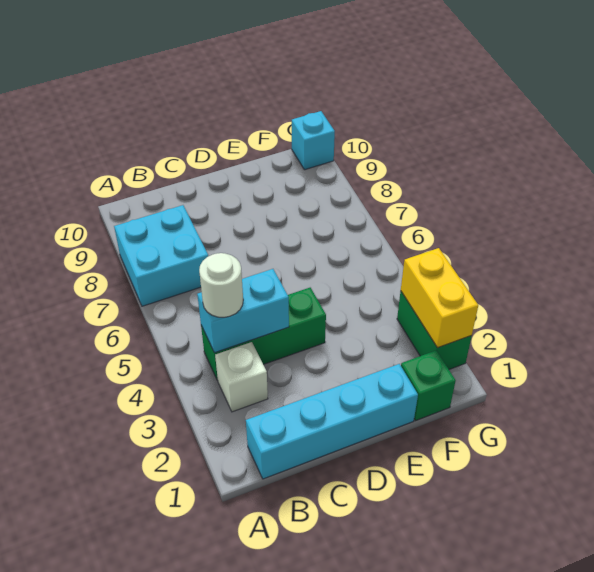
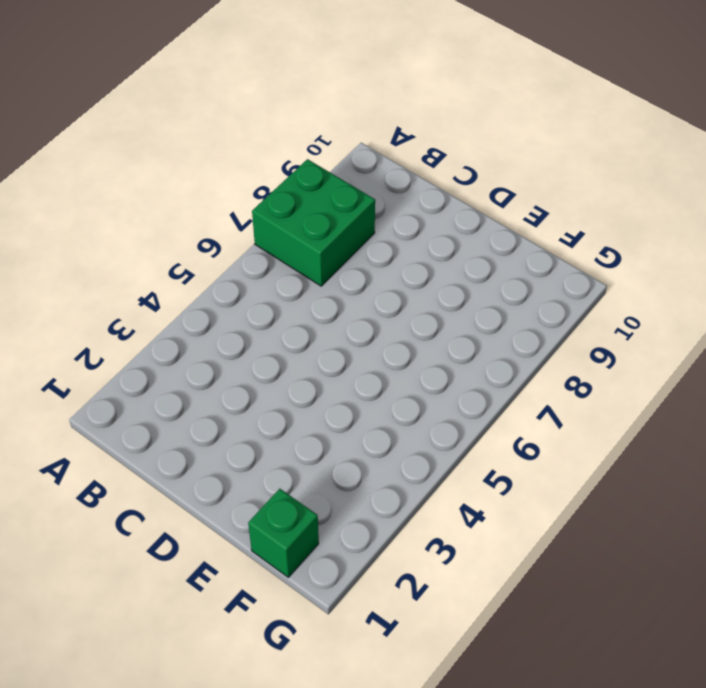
green brick A7:B8 level 1 -> cyan brick A7:B8 level 1
none -> cyan brick B1:E1 level 1
none -> white brick B3 level 1

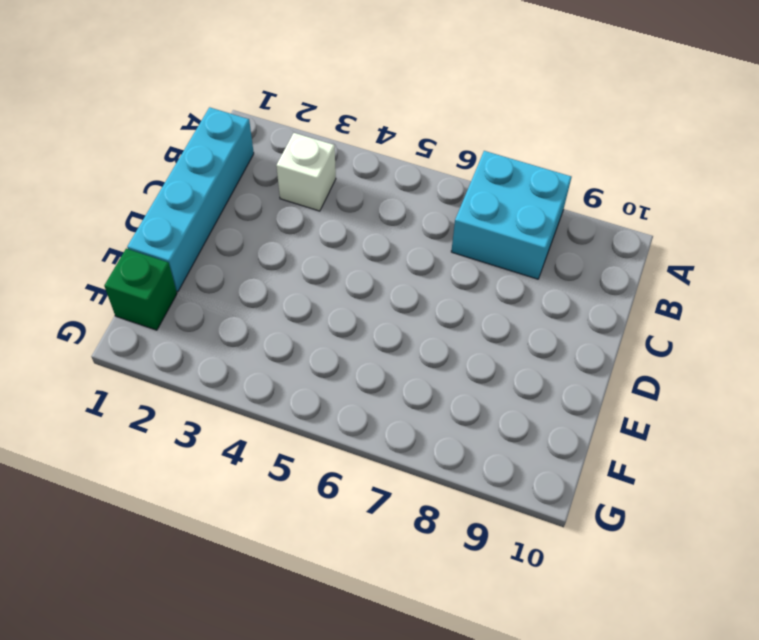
none -> green brick B4:D4 level 1
none -> green brick G2:G3 level 1

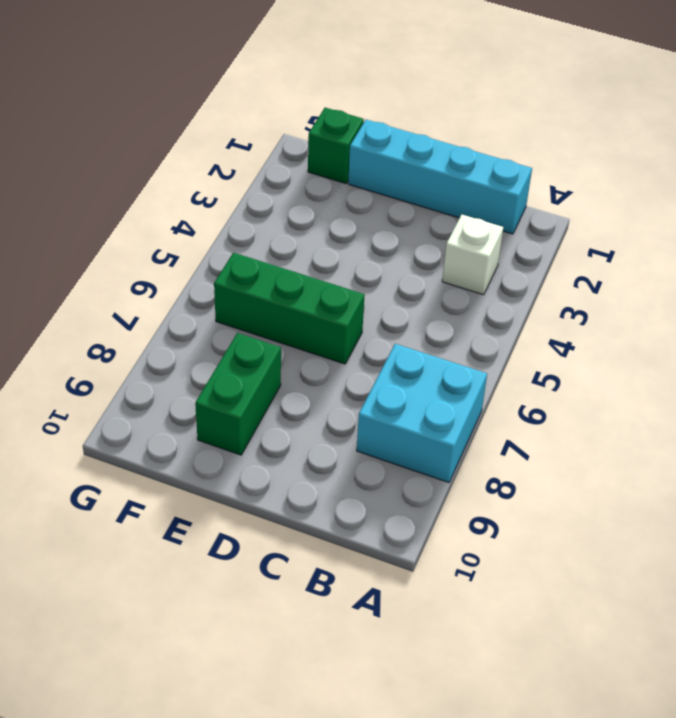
green brick D6:F6 level 1 -> green brick B4:D4 level 1
green brick E8:E9 level 1 -> green brick G2:G3 level 1
none -> cyan brick G10 level 1
none -> cyan brick B4:C4 level 2

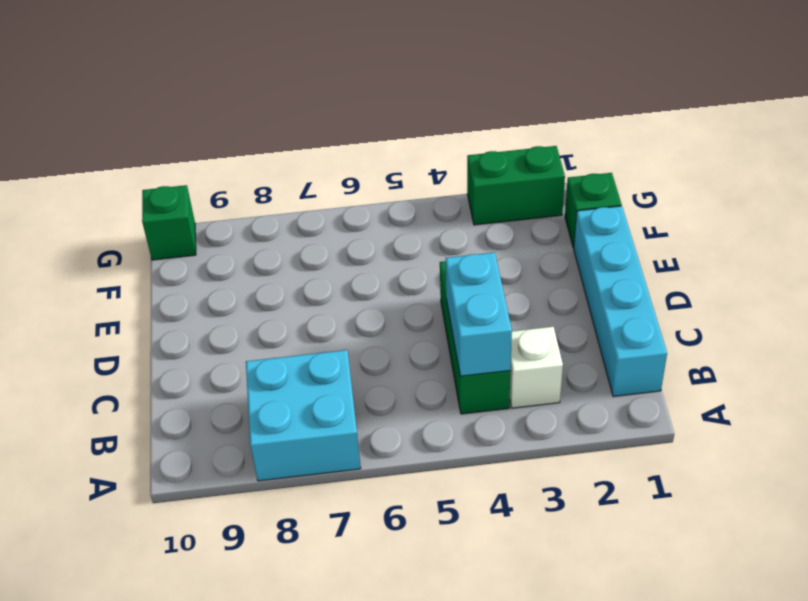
green brick G10 level 1 -> cyan brick G10 level 1
none -> yellow brick G2:G3 level 2
none -> white round brick B4 level 3

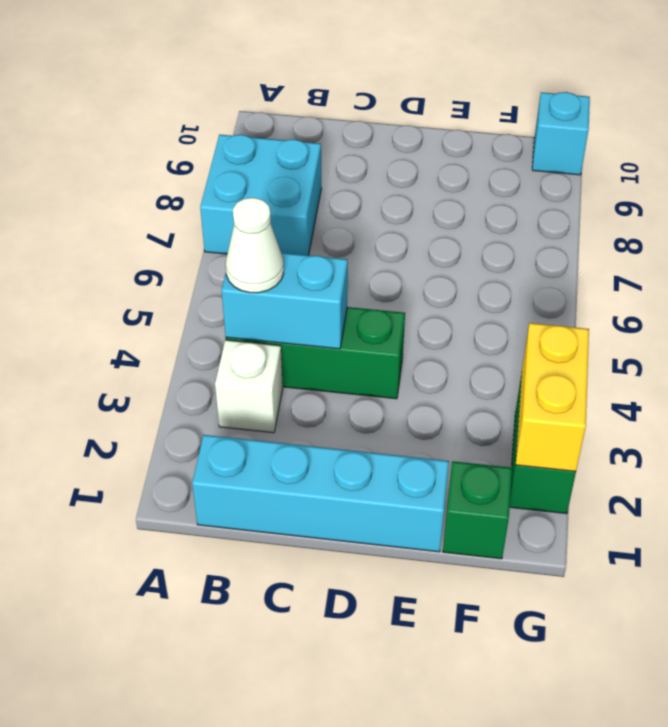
white cone B4 level 3 -> white round brick B4 level 3

